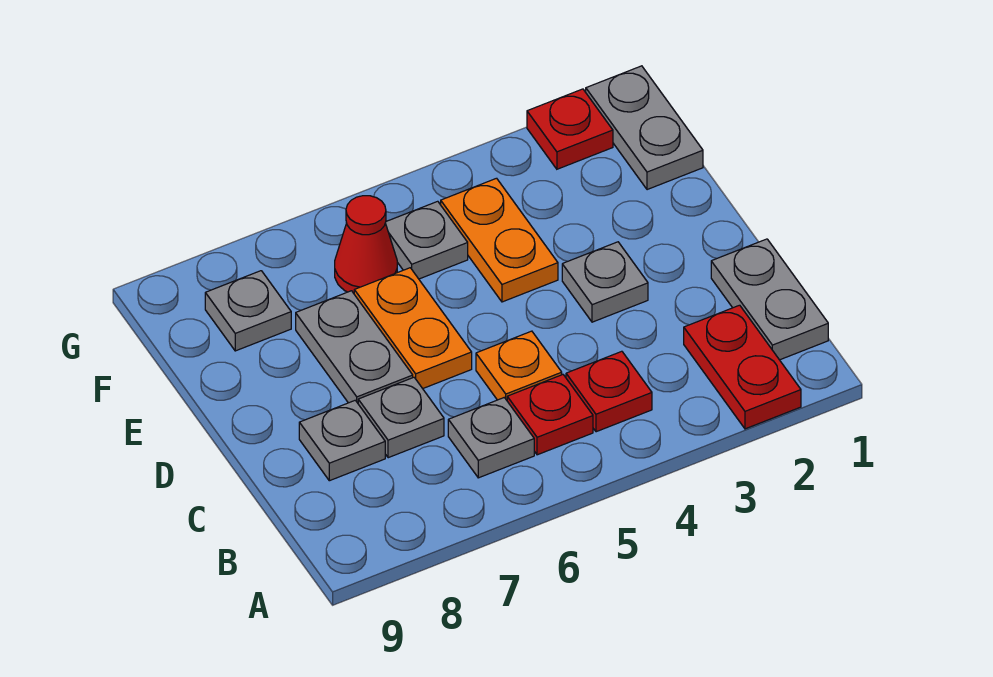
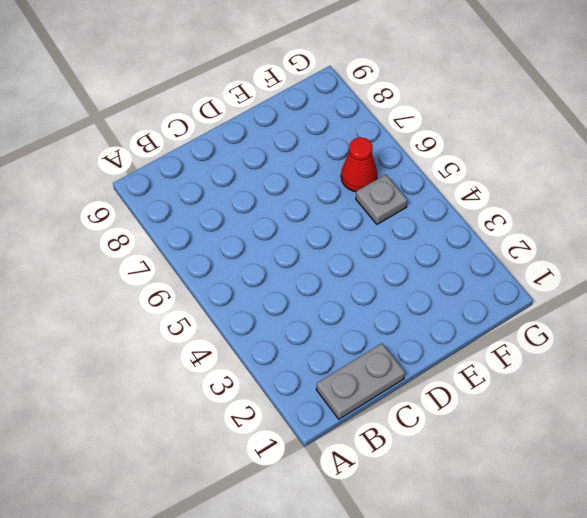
none -> red plate A2:B2 level 1
none -> red plate B4 level 1
none -> red plate B5 level 1

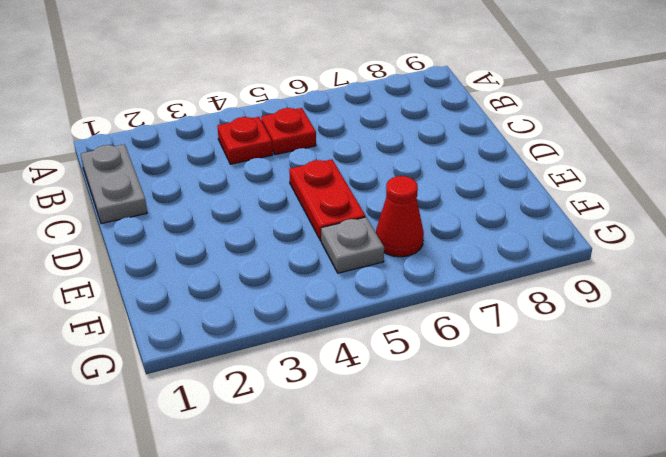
red plate D5:E5 level 1 -> red plate A2:B2 level 1
none -> grey plate B6 level 1
none -> orange plate C5 level 1
none -> grey plate C7 level 1

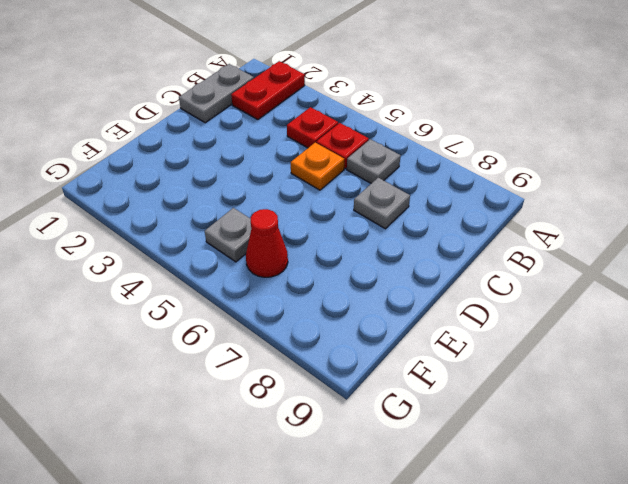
none -> grey plate C8 level 1
none -> grey plate D3 level 1
none -> orange plate D6:E6 level 1

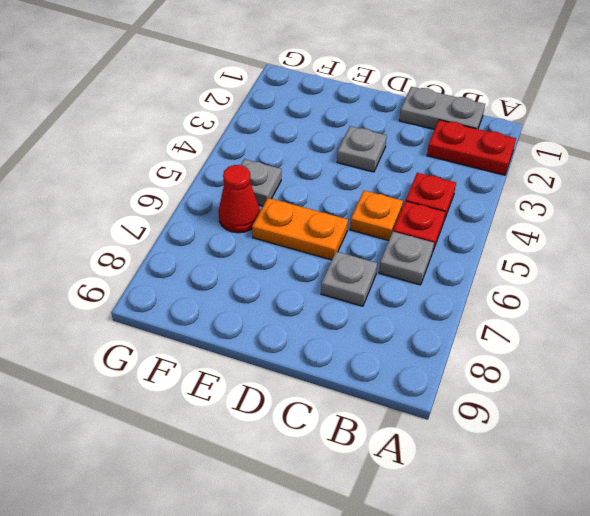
none -> grey plate C8 level 1
none -> grey plate D7:E7 level 1
none -> orange plate E4:F4 level 1

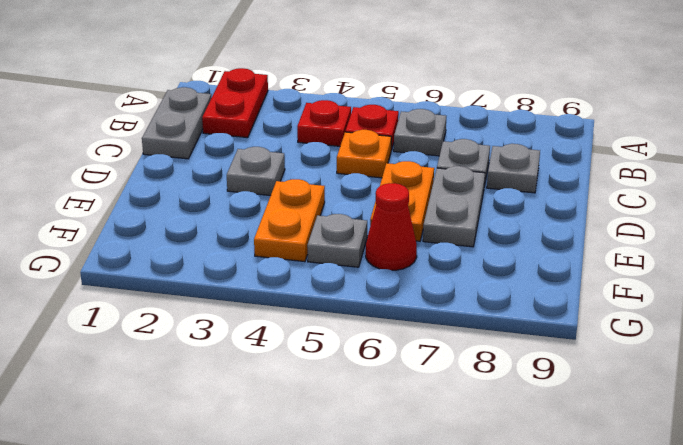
none -> grey plate F1:G1 level 1
none -> grey plate F8 level 1
none -> red plate G2 level 1

